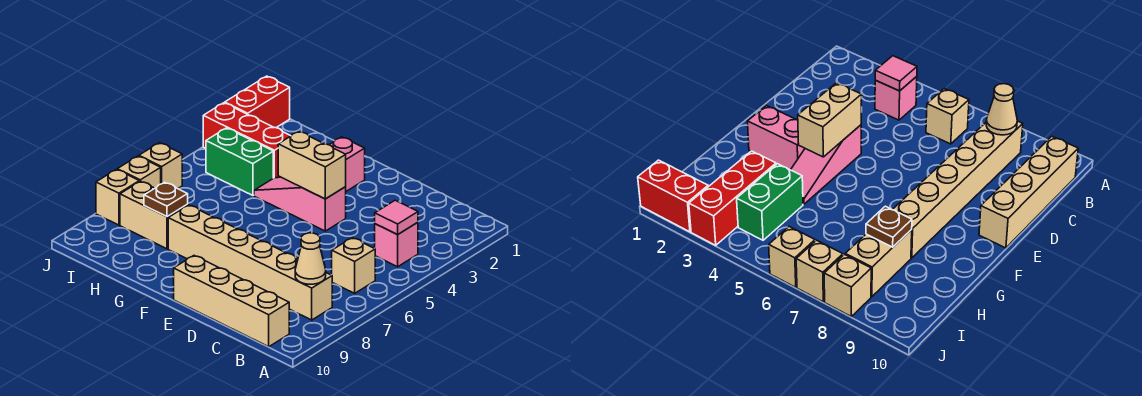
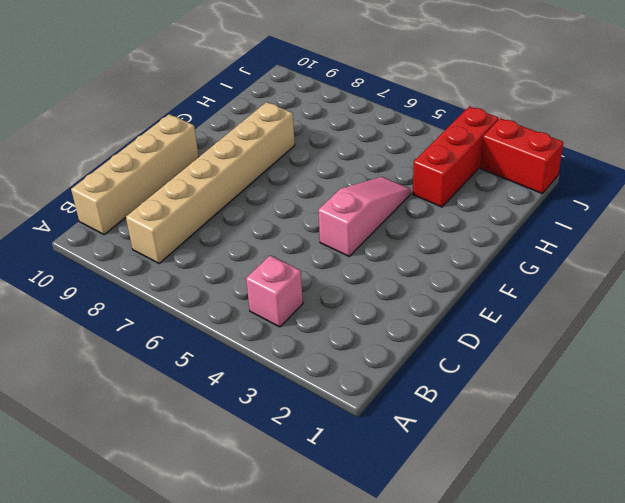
none -> tan brick B6 level 1
none -> pink brick F2:F3 level 1
none -> green brick H4:I4 level 1

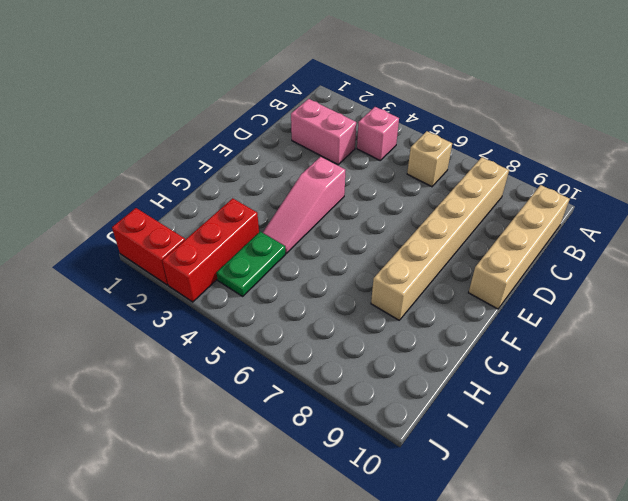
pink brick C2:C3 level 1 -> pink brick F2:F3 level 1
green plate H4:I4 level 1 -> green brick H4:I4 level 1
none -> tan brick H8:I8 level 1
none -> tan brick J6 level 1
none -> tan brick J7 level 1

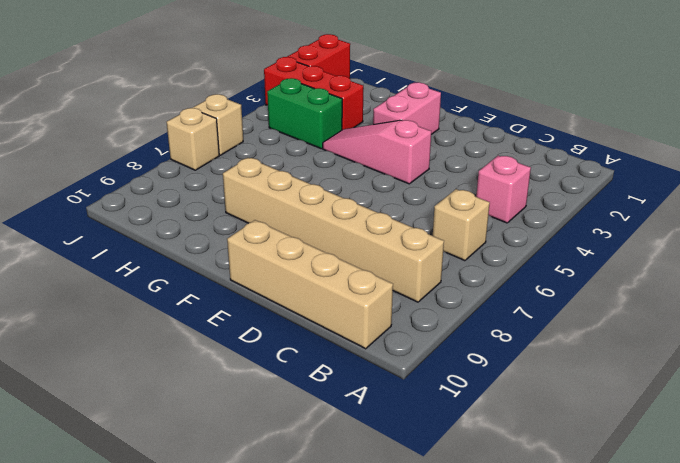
none -> tan brick H8:I8 level 1
none -> tan brick J8 level 1
none -> pink tile B4 level 2

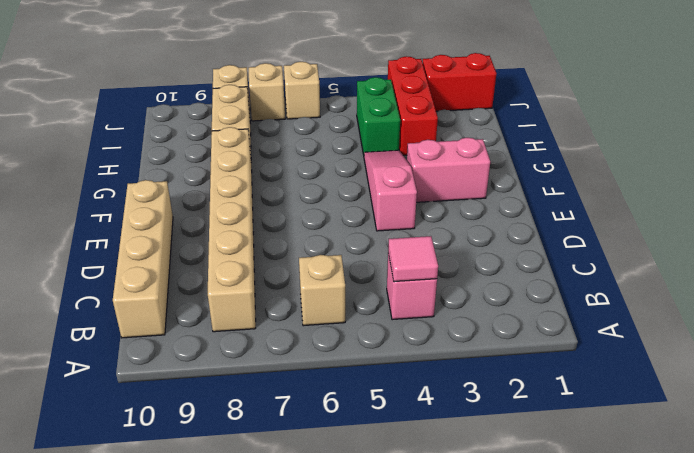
none -> tan cone B8 level 2
none -> tan brick E4:F4 level 2
none -> brown plate H8 level 2

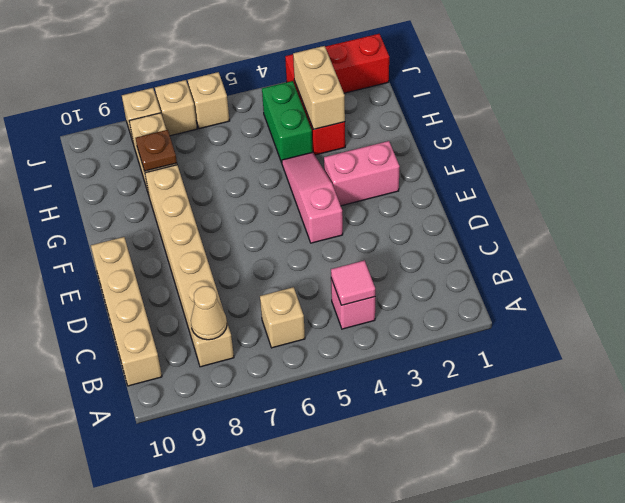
tan brick H3:I3 level 2 -> tan brick E4:F4 level 2

